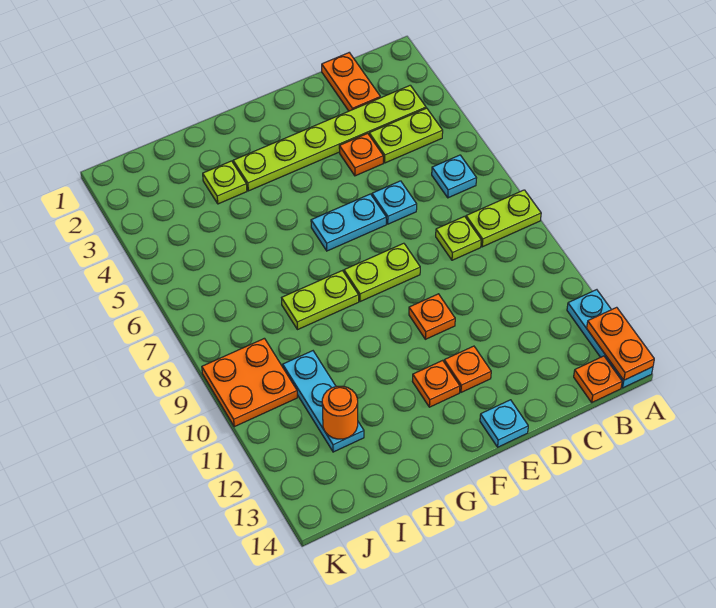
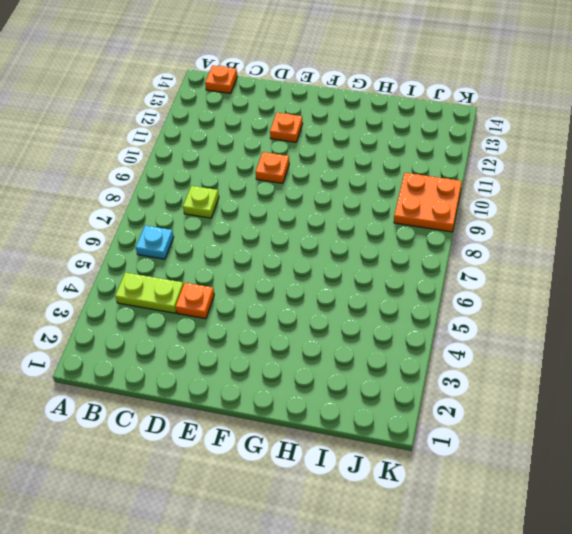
none -> lime plate A8:B8 level 1
none -> cyan plate A12:A14 level 1
none -> lime plate B3:G3 level 1

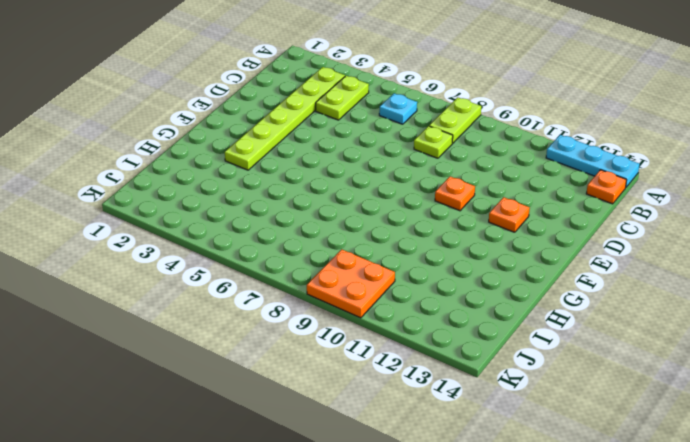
none -> orange plate C1:C2 level 1
none -> orange plate D4 level 1
none -> cyan plate D6 level 1

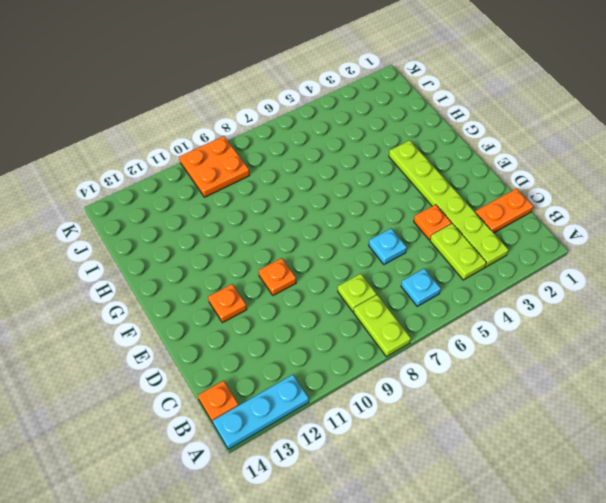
none -> cyan plate E6:F6 level 1
none -> lime plate E8:F8 level 1
none -> cyan plate E14 level 1

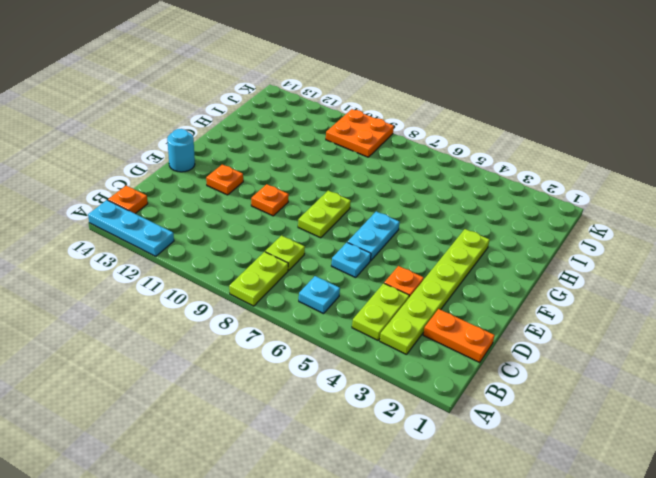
cyan round brick E14 level 1 -> cyan plate E14 level 1
none -> orange plate F12 level 1
none -> lime plate G8:H8 level 1
none -> lime plate H3 level 1

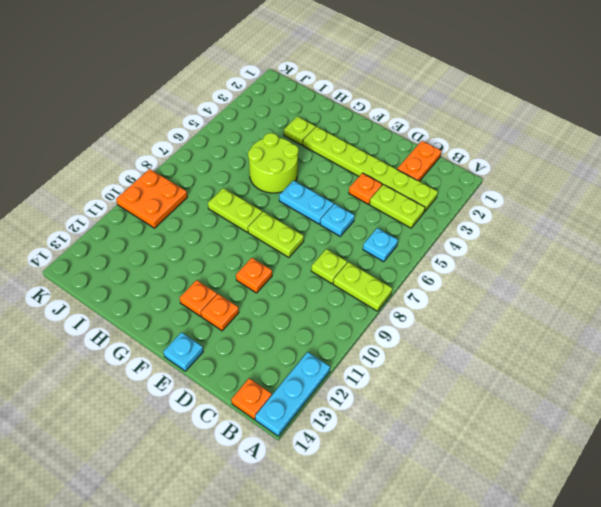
lime round brick G5:H6 level 1 -> none
none -> cyan plate I10:I12 level 1
none -> orange plate A13:A14 level 2
none -> orange round brick I12 level 2

